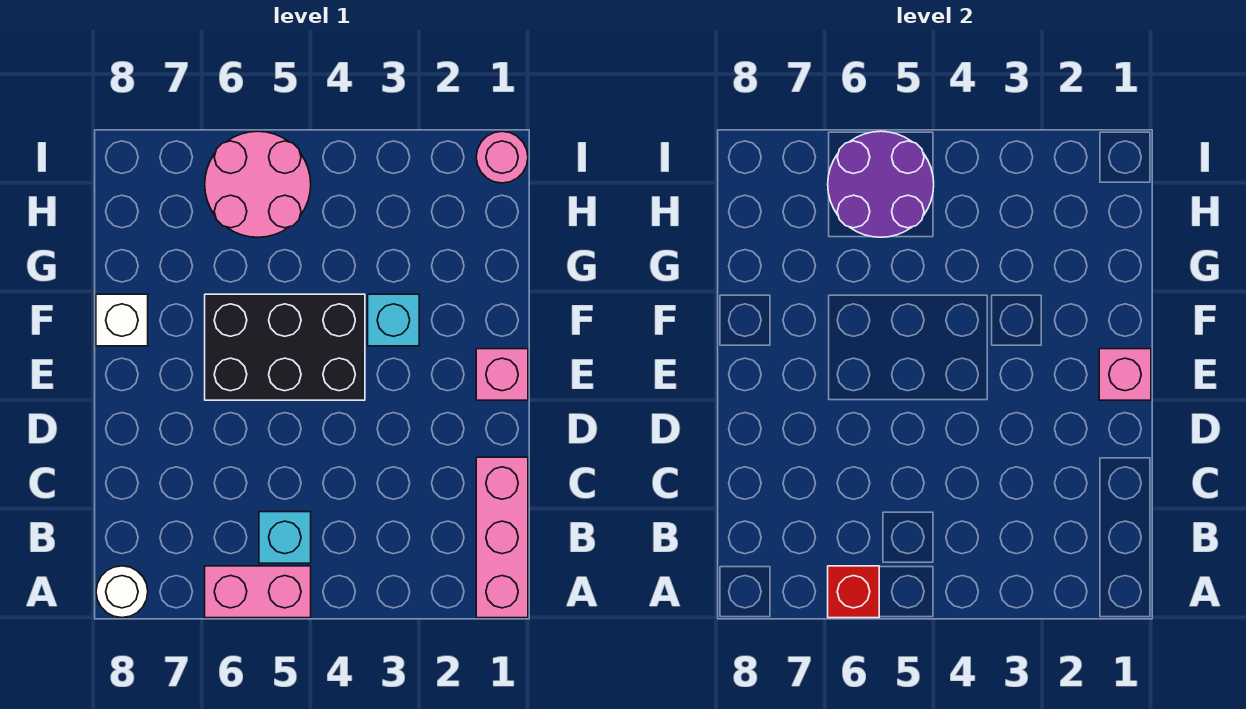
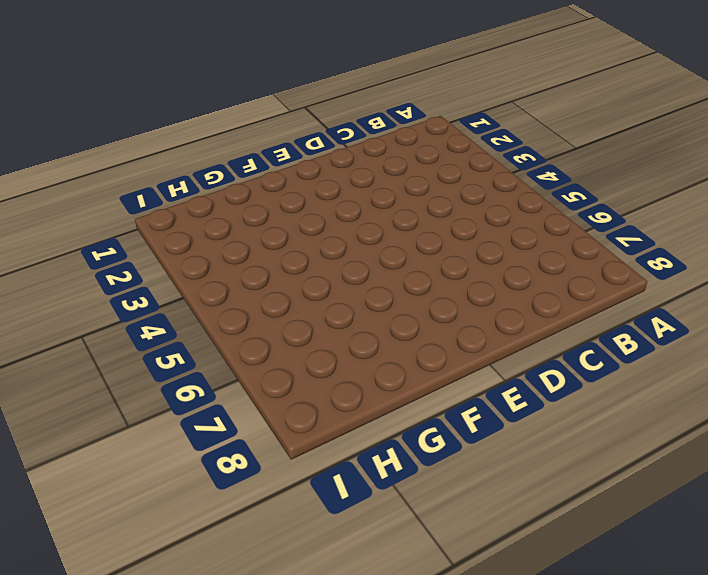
none -> pink brick A1:C1 level 1
none -> pink brick A5:A6 level 1
none -> white round brick A8 level 1

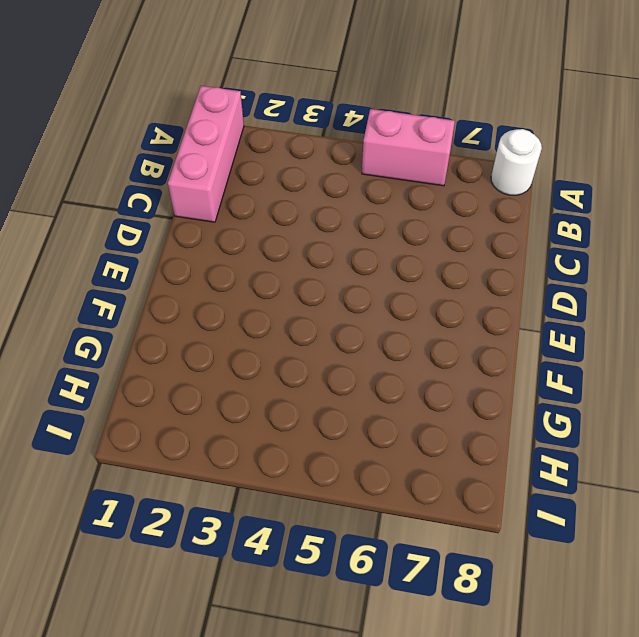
none -> cyan brick B5 level 1
none -> pink brick E1 level 1
none -> black brick E4:F6 level 1

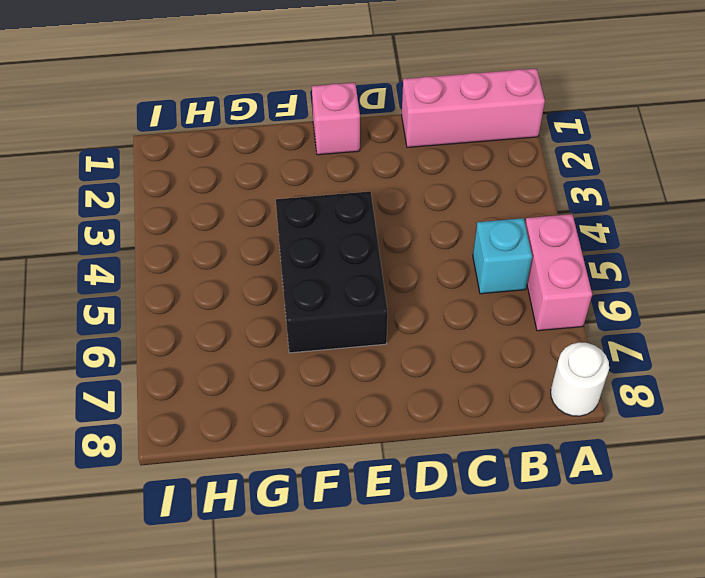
none -> cyan brick F3 level 1
none -> white brick F8 level 1
none -> pink round brick H5:I6 level 1

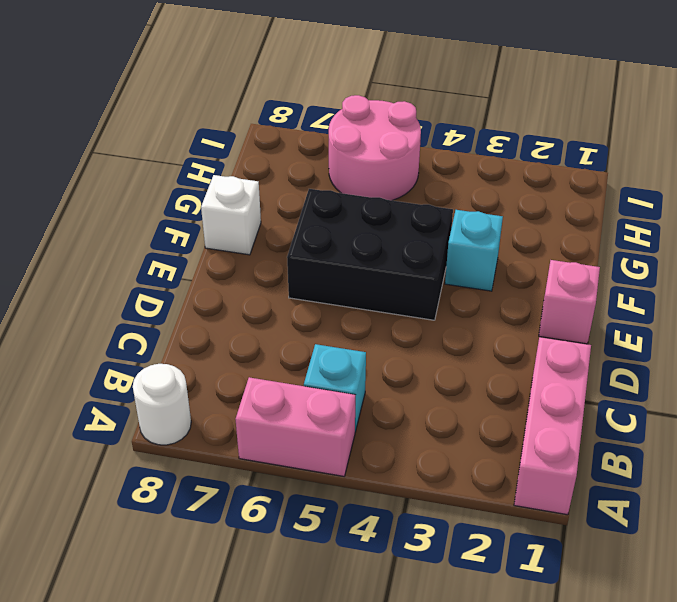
none -> pink round brick I1 level 1
none -> red brick A6 level 2
none -> pink brick E1 level 2

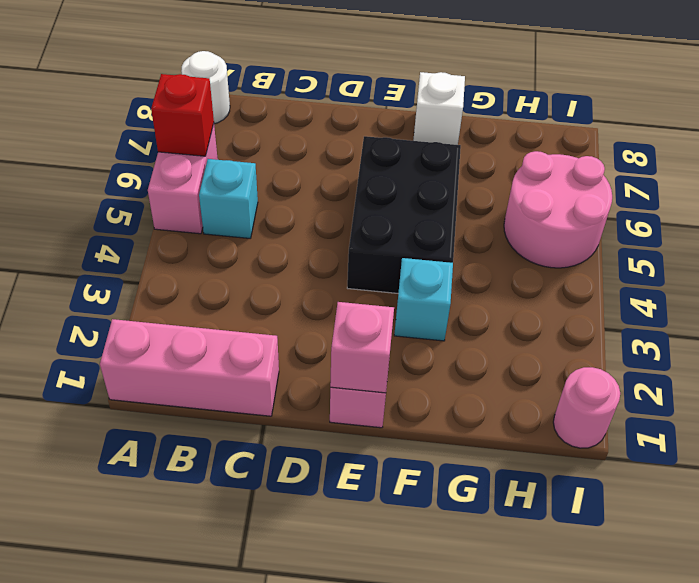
none -> purple round brick H5:I6 level 2

